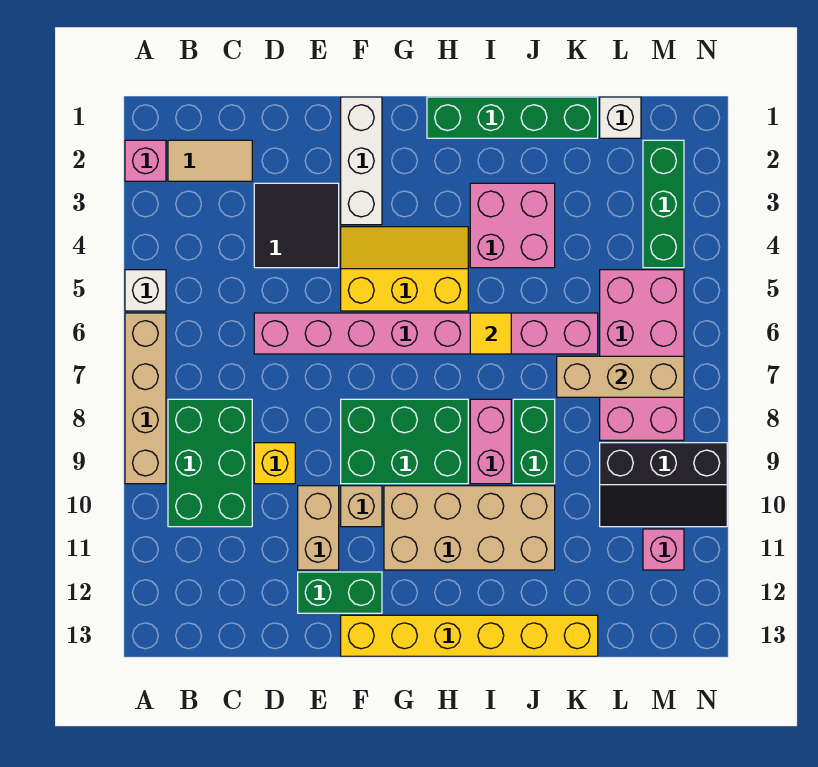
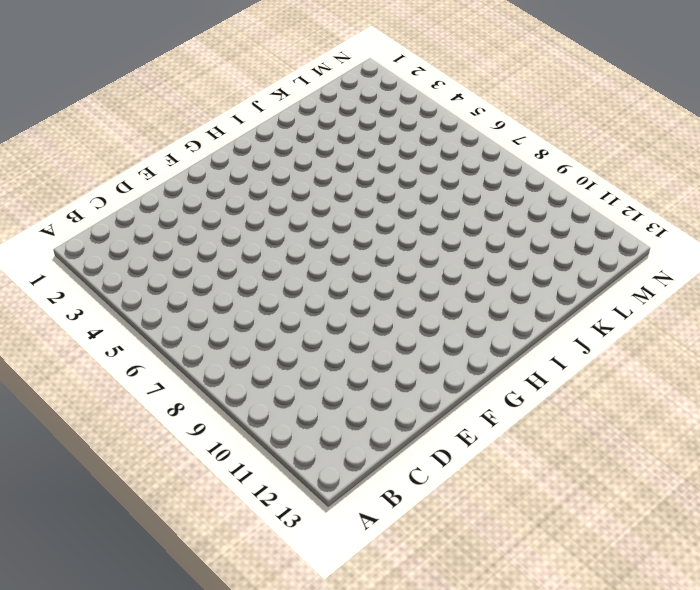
none -> pink brick A2 level 1
none -> white brick A5 level 1
none -> tan brick A6:A9 level 1

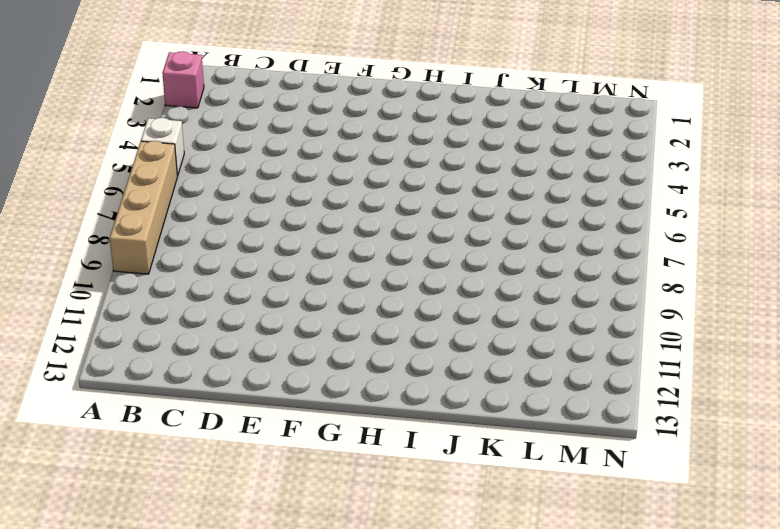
none -> tan tile B2:C2 level 1
none -> green brick B8:C10 level 1
none -> black tile D3:E4 level 1

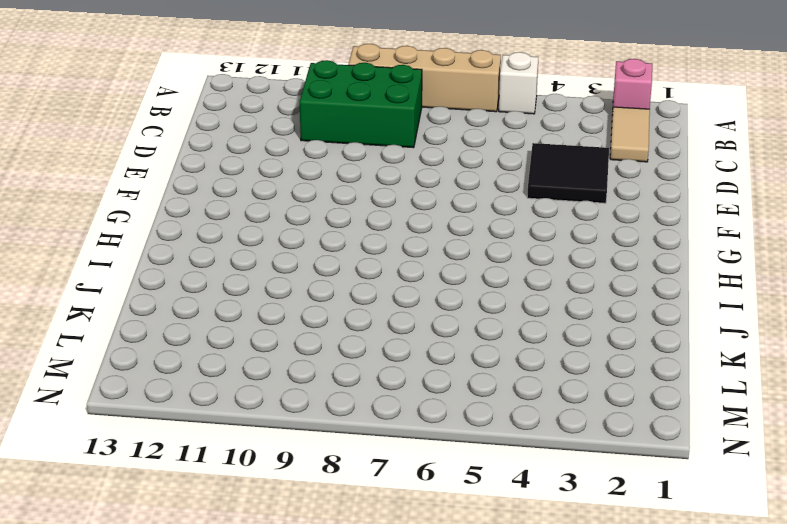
none -> pink brick D6:K6 level 1
none -> yellow brick D9 level 1
none -> tan brick E10:E11 level 1

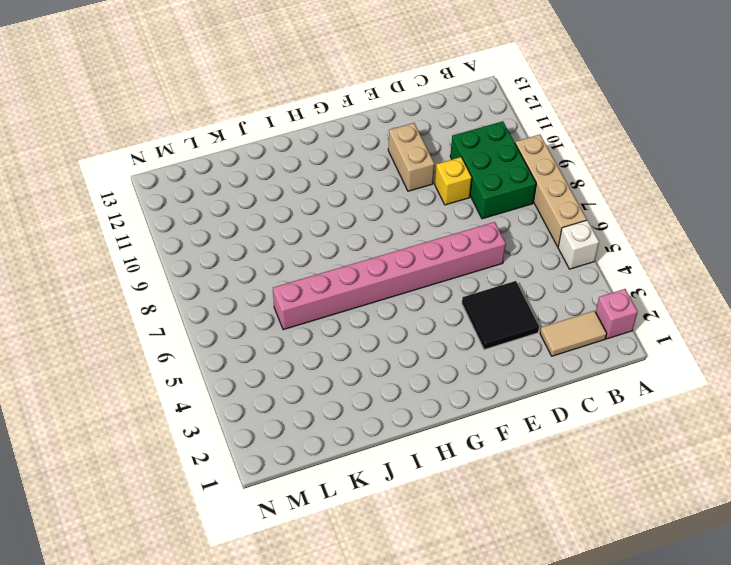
none -> green brick E12:F12 level 1
none -> white brick F1:F3 level 1
none -> yellow slope F4:H5 level 1 top 5

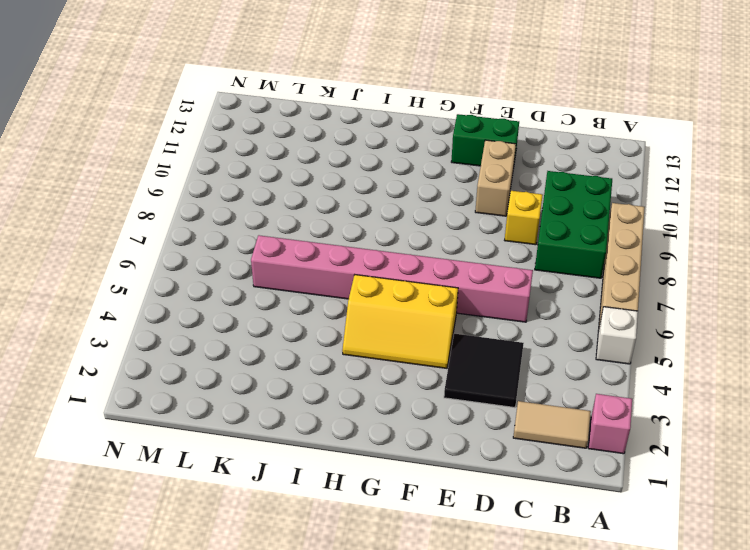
none -> white brick F1:F3 level 1
none -> green brick F8:H9 level 1
none -> tan brick F10 level 1

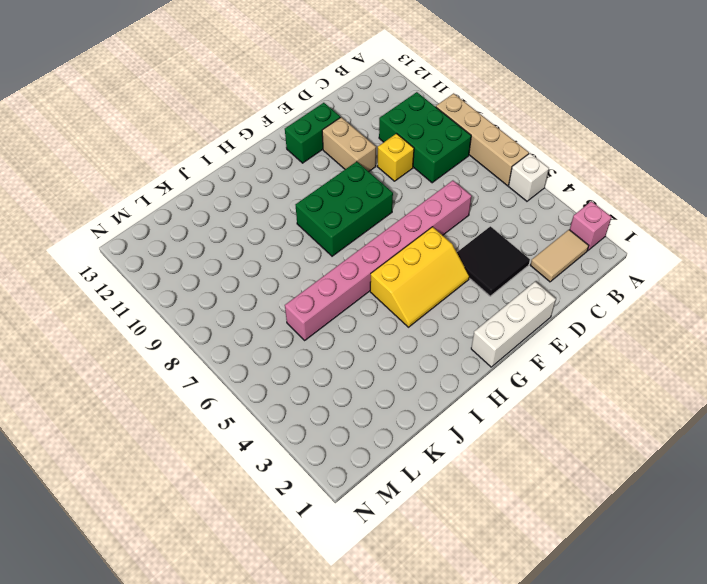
white brick E1:G1 level 1 -> white brick F1:F3 level 1
none -> tan brick F10 level 1
none -> yellow brick F13:K13 level 1
none -> tan brick G10:J11 level 1

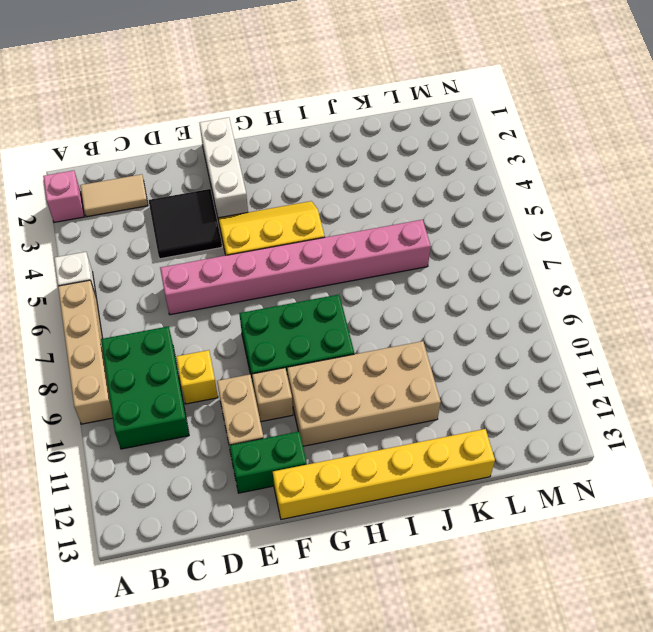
none -> green brick H1:K1 level 1
none -> pink brick I3:J4 level 1
none -> pink brick I8:I9 level 1

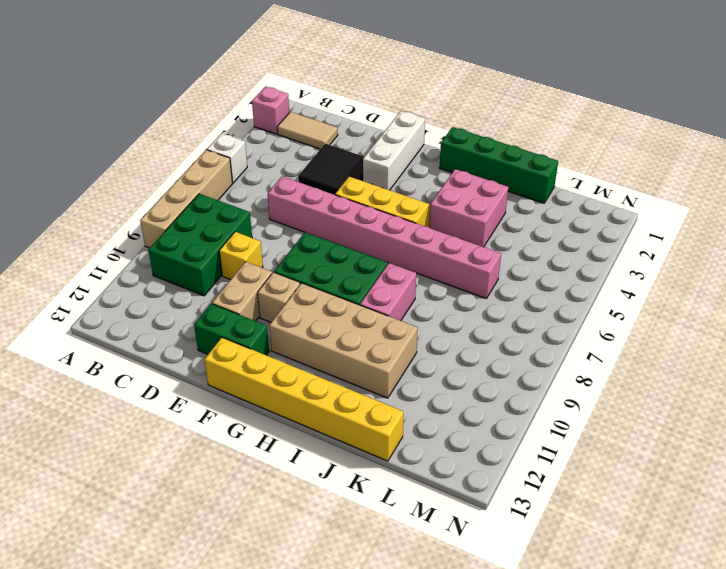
none -> green brick J8:J9 level 1
none -> white brick L1 level 1
none -> pink brick L5:M8 level 1

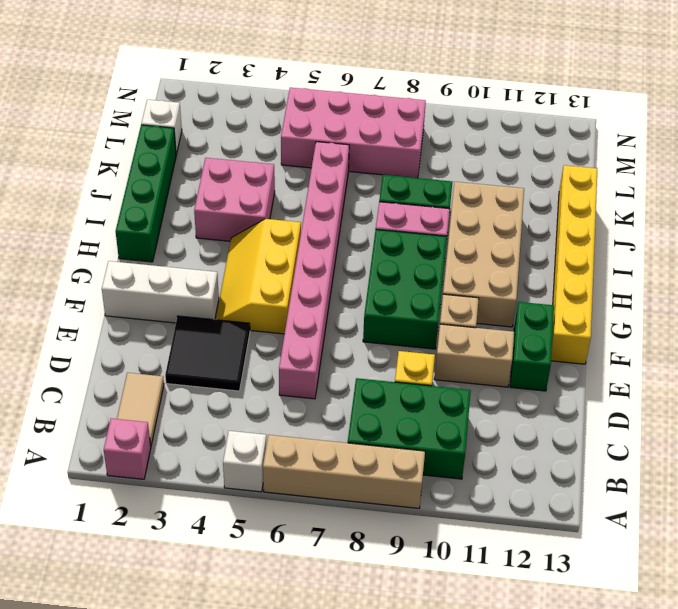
none -> black slope L9:N10 level 1 top 9
none -> green brick M2:M4 level 1
none -> pink brick M11 level 1

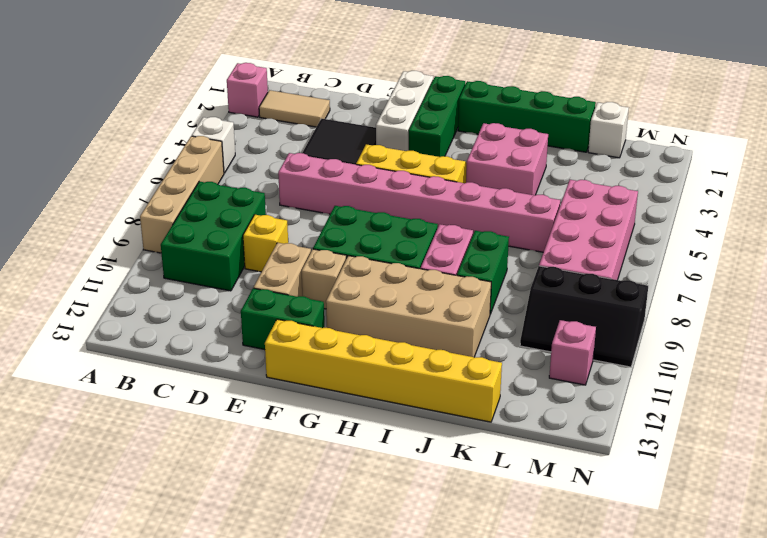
green brick G1:G3 level 1 -> green brick M2:M4 level 1
none -> yellow tile I6 level 2
none -> tan brick K7:M7 level 2

